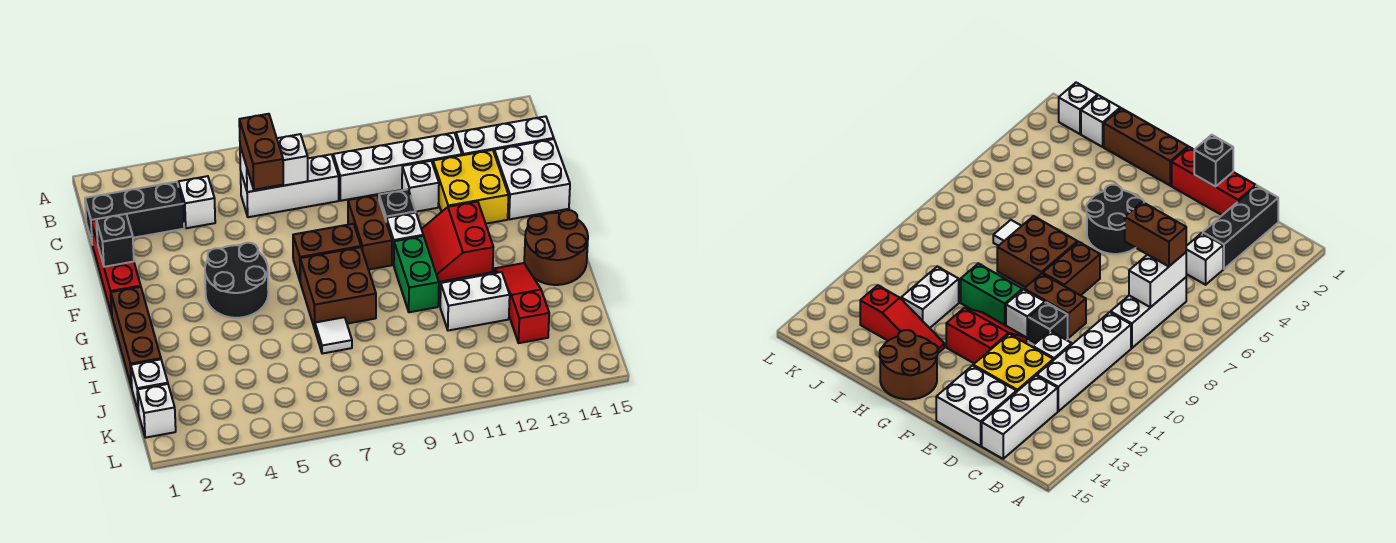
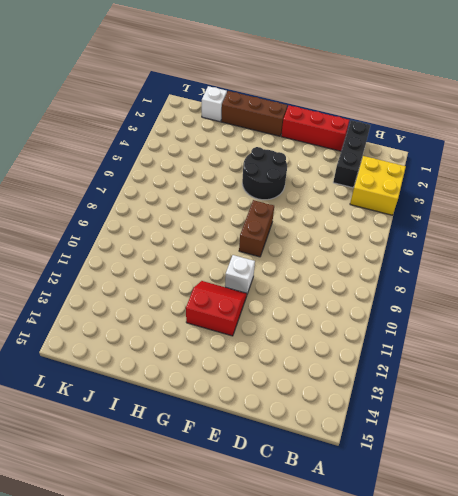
yellow brick A3:B4 level 1 -> yellow brick D12:E13 level 1
none -> white brick C4 level 1
none -> white brick C6:C8 level 1
none -> white brick C9:C12 level 1

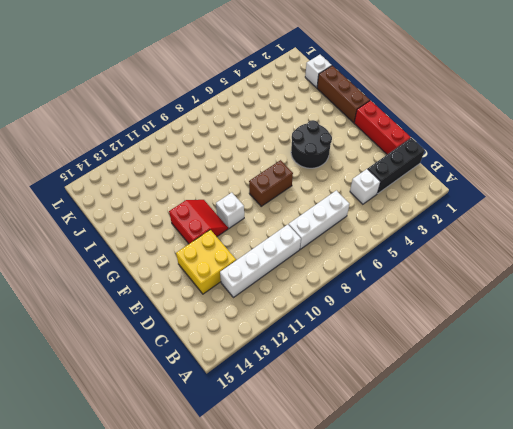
none -> white brick C13:C15 level 1
none -> white brick D11 level 1
none -> white brick D14:E15 level 1

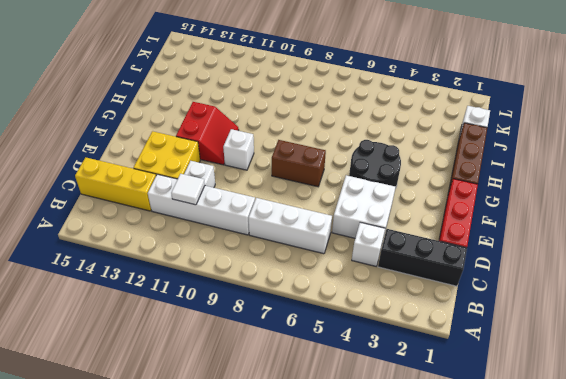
white tile C11 level 2 -> white tile I7 level 1
yellow brick C13:C15 level 1 -> white brick C13:C15 level 1
white brick D4:E5 level 1 -> white brick D14:E15 level 1
none -> brown brick E9:F9 level 1
none -> black brick E10 level 1
none -> brown brick G7:H8 level 1

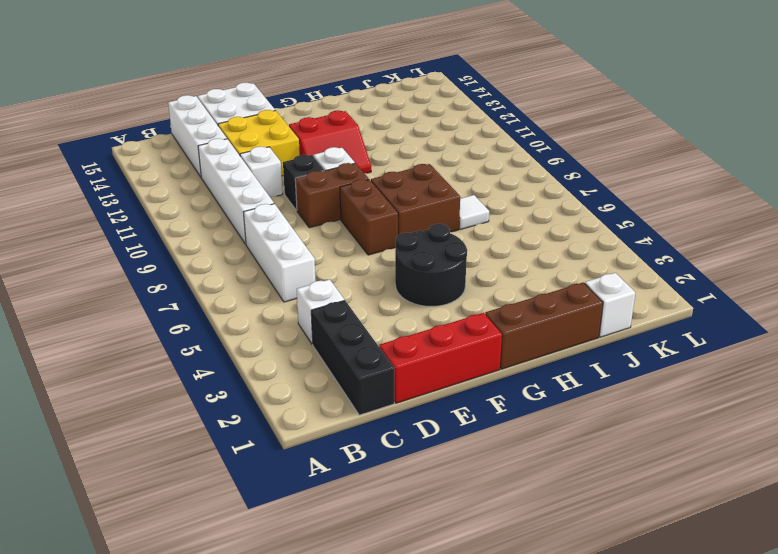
none -> green brick G10:H10 level 1
none -> brown round brick G14:H15 level 1
none -> red slope H13:J13 level 1 top J

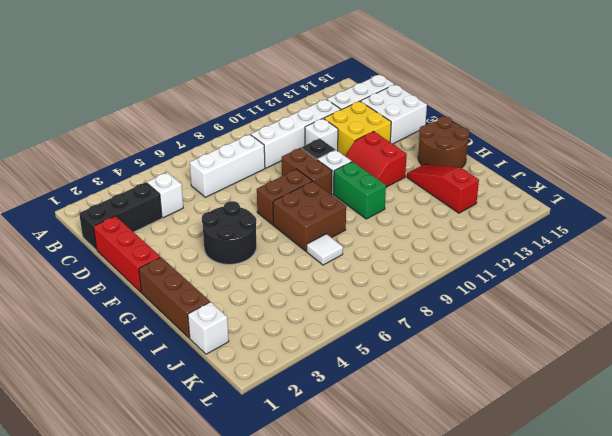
none -> white brick I11:I12 level 1
none -> white brick K1 level 1
none -> white brick C6:C7 level 2

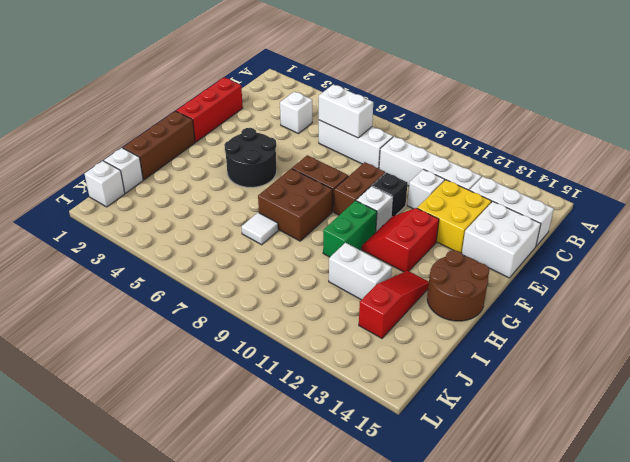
none -> black brick C1:C3 level 1
none -> black brick E1 level 2
none -> brown brick C6:D6 level 3

